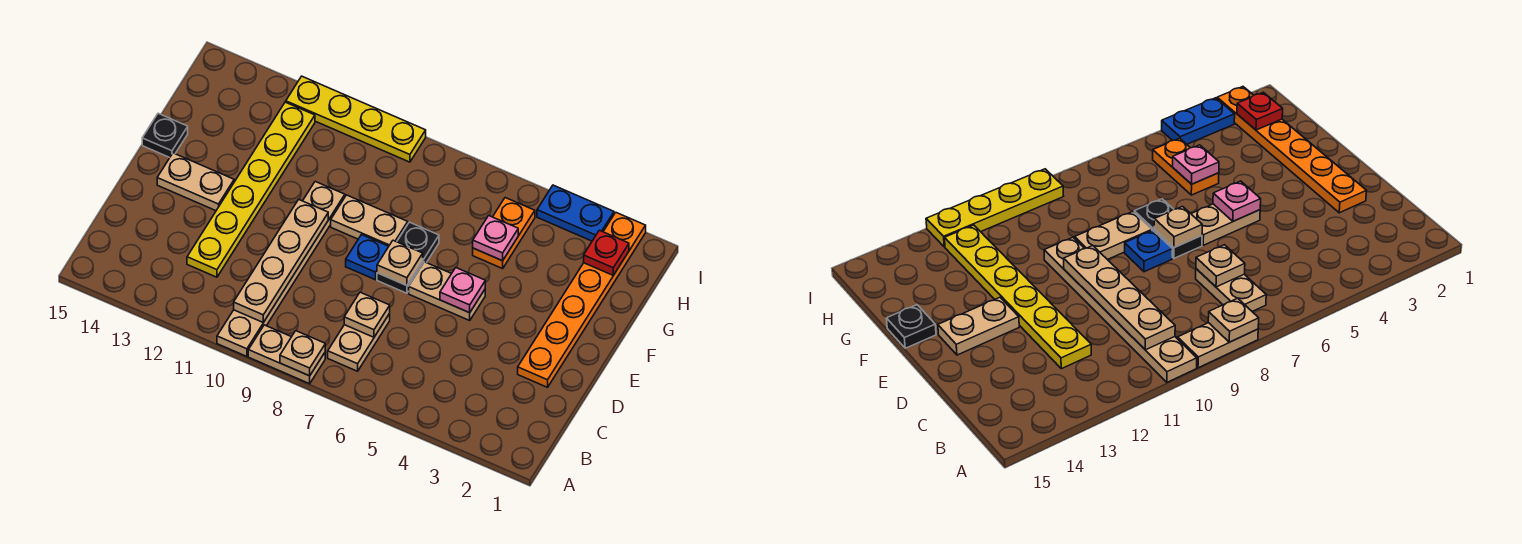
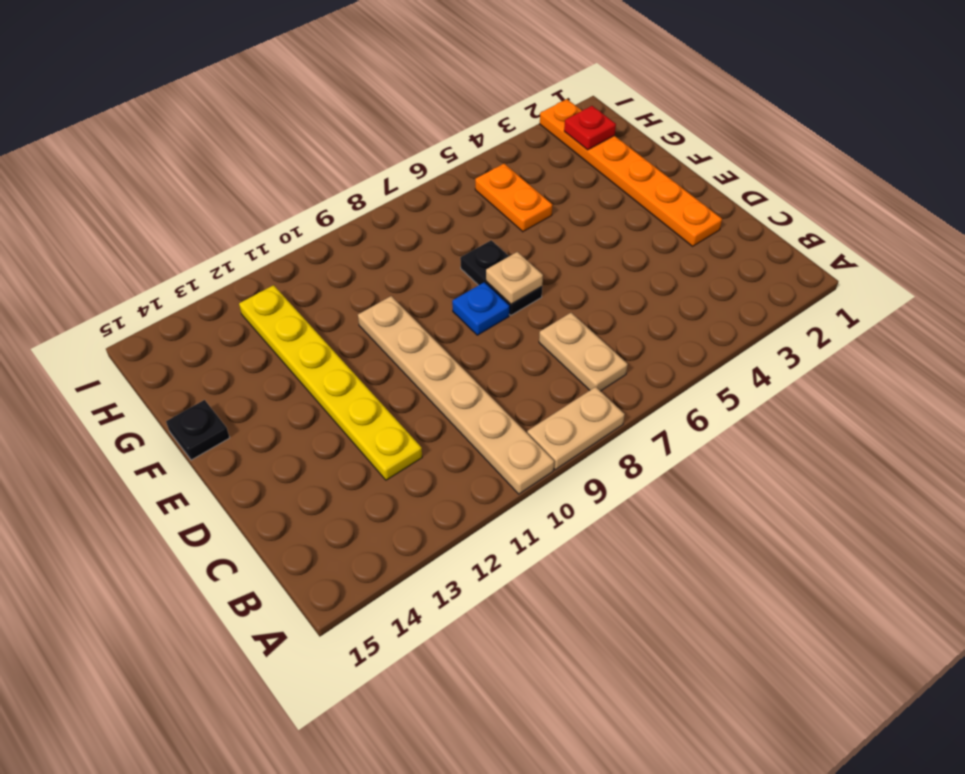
none -> tan plate E5:E6 level 1
none -> tan plate E13:E14 level 1
none -> tan plate F8:F9 level 1

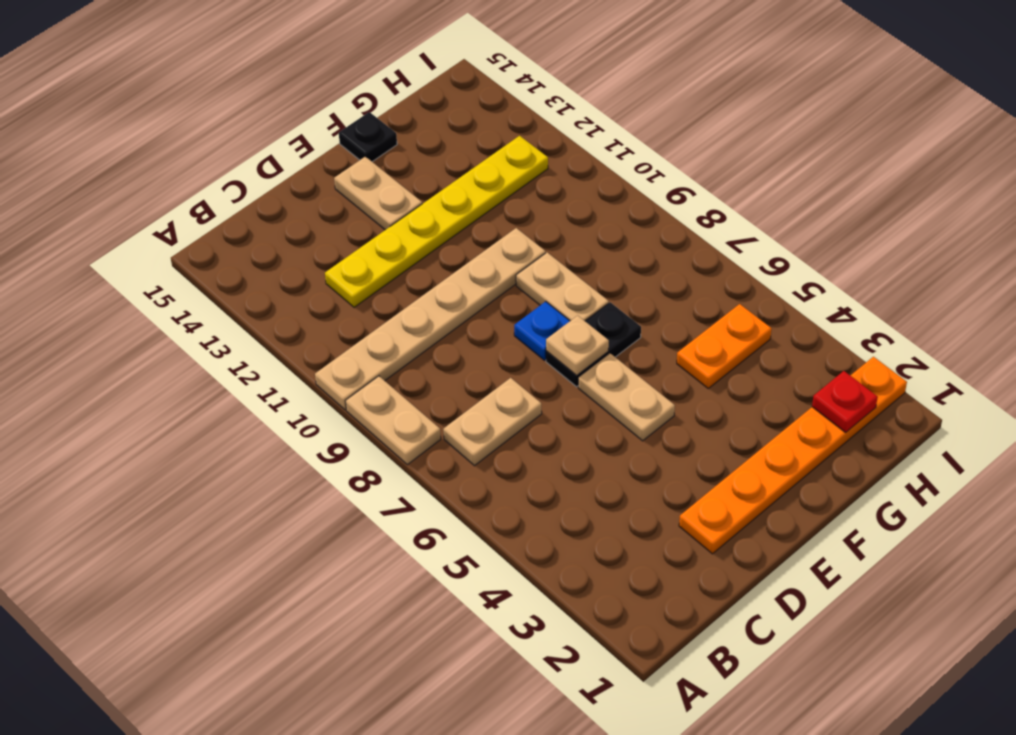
none -> blue plate I3:I4 level 1
none -> yellow plate I9:I12 level 1
none -> tan plate A8 level 2

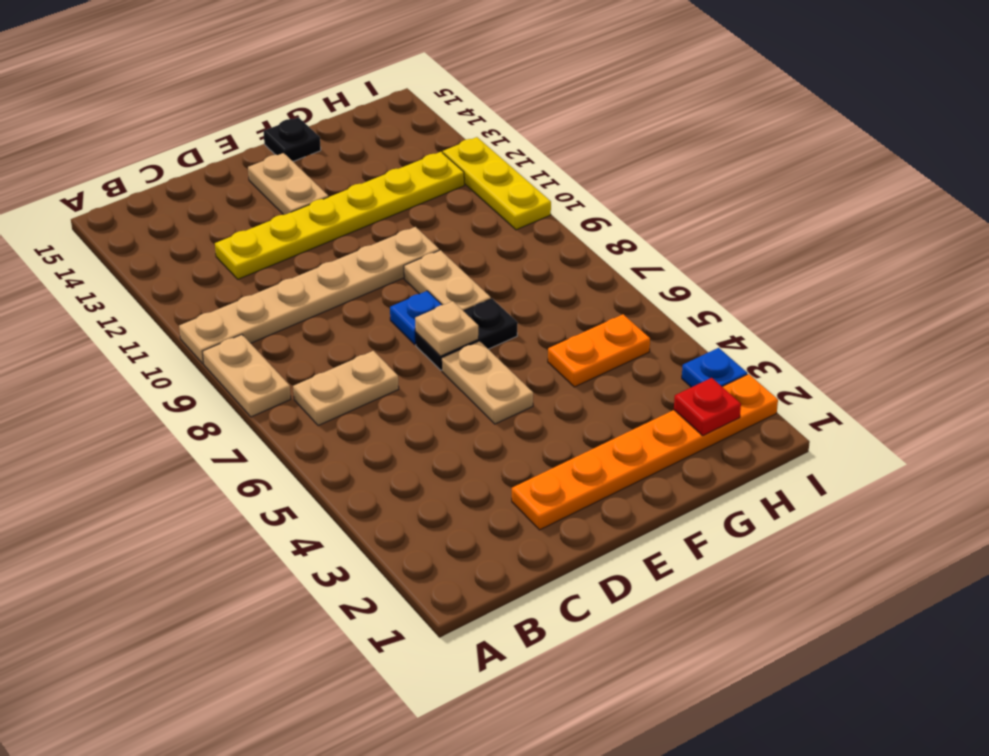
blue plate I3 level 1 -> blue plate I3:I4 level 1
yellow plate I10:I12 level 1 -> yellow plate I9:I12 level 1
none -> tan plate A8 level 2
none -> tan plate B10:E10 level 2
none -> tan plate C7 level 2

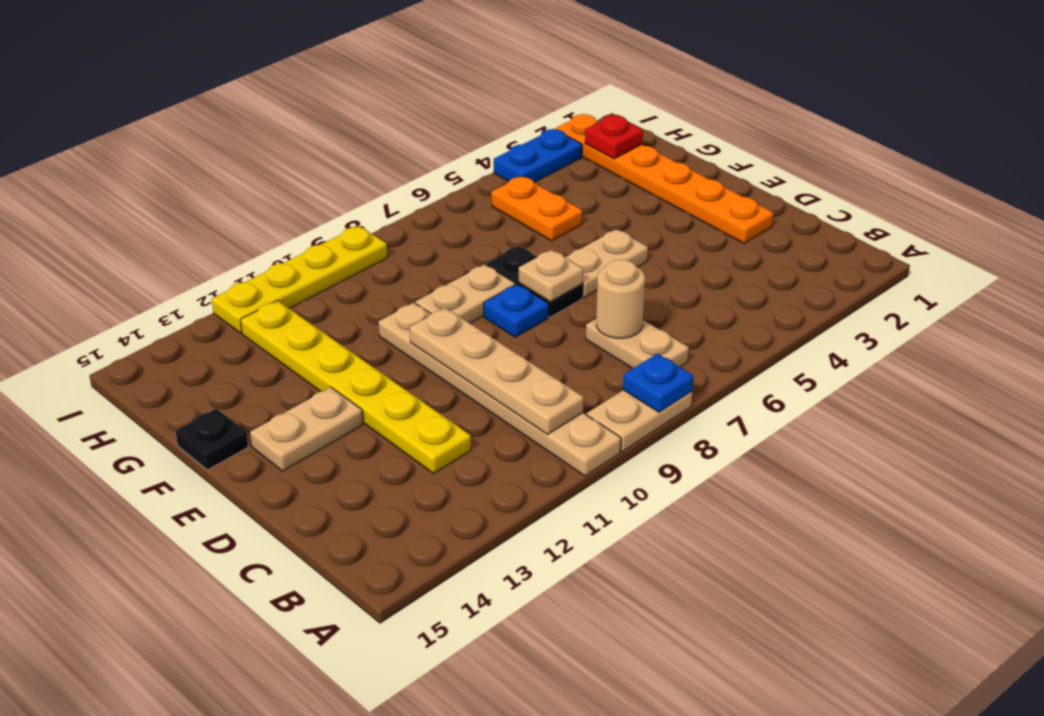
blue plate A8 level 2 -> tan plate A8 level 2
tan round brick C7 level 2 -> tan plate C7 level 2
none -> pink plate E5 level 2
none -> pink plate G5 level 2

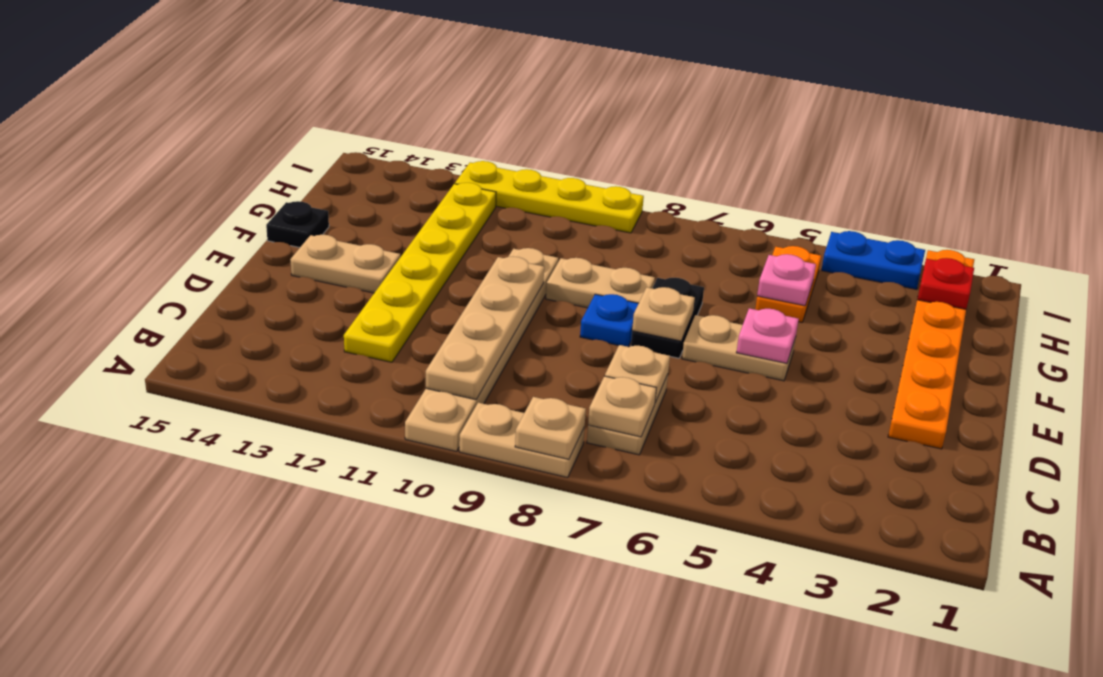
tan plate B7 level 2 -> none

